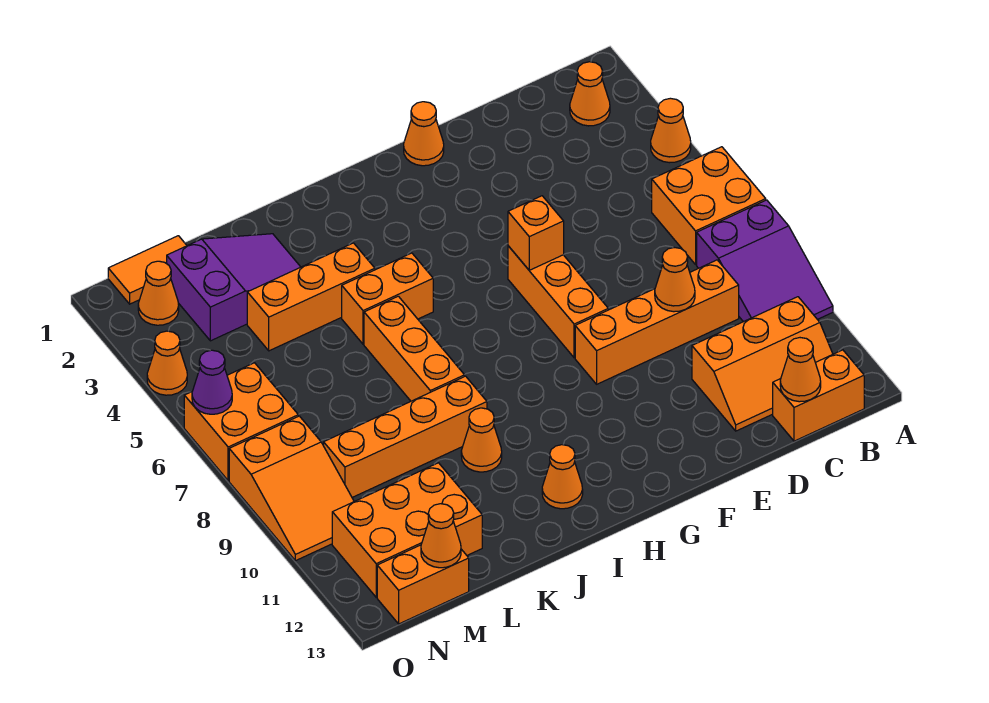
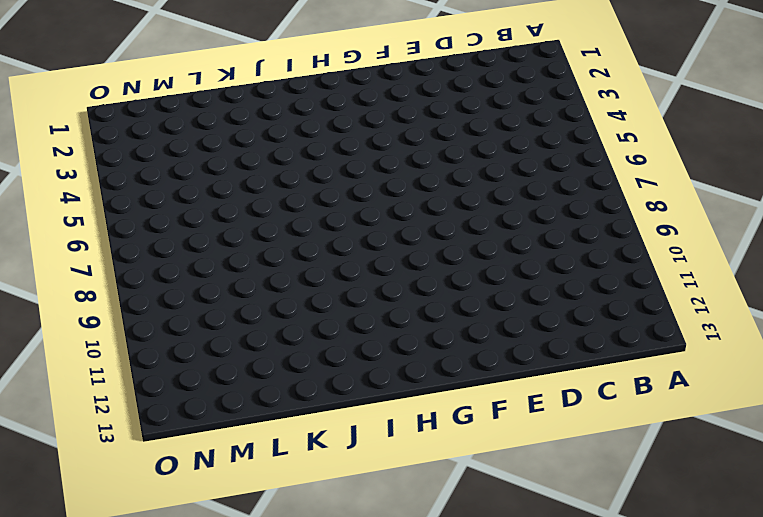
none -> orange cone A4 level 1
none -> orange brick A6:B7 level 1
none -> purple slope A8:B10 level 1 top 8

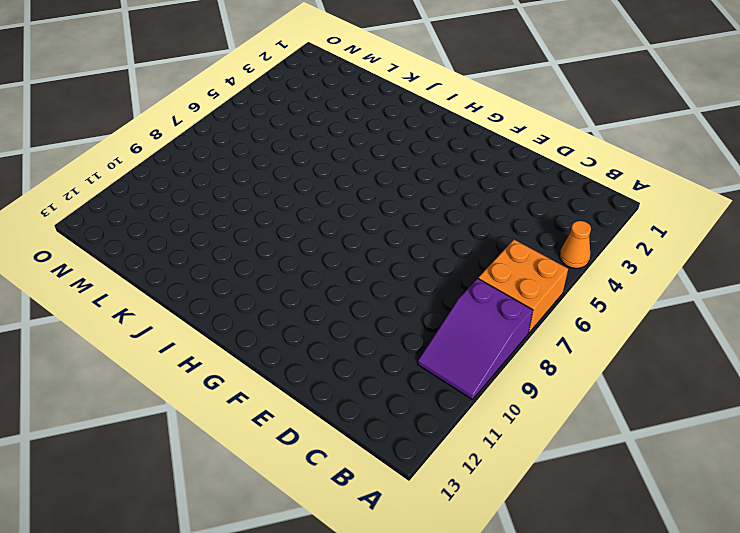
none -> orange cone B2 level 1
none -> orange slope B11:D12 level 1 top 11
none -> orange brick B13:C13 level 1

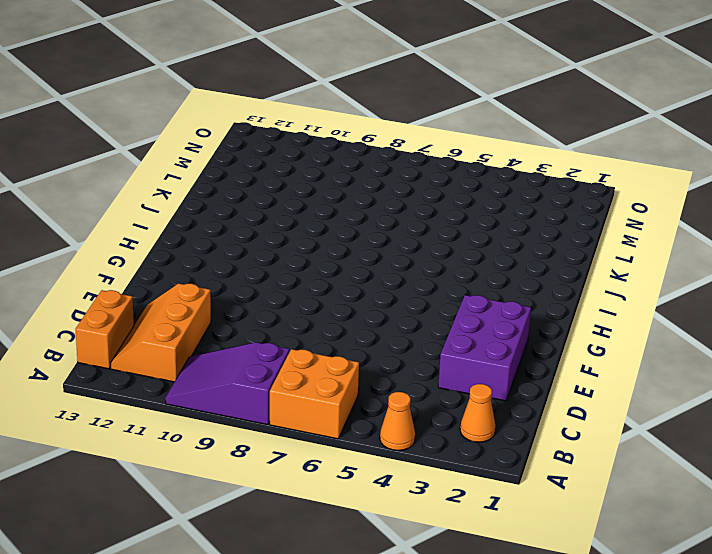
purple brick D2:F3 level 1 -> none
none -> orange brick C9:F9 level 1
none -> orange cone F1 level 1
none -> orange brick F6:F8 level 1

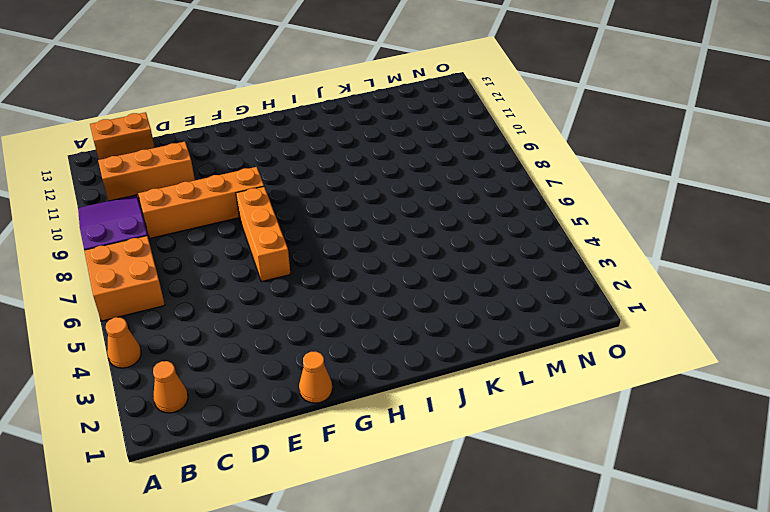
none -> orange brick I5:J5 level 1
none -> orange cone I12 level 1
none -> orange brick J4:L4 level 1

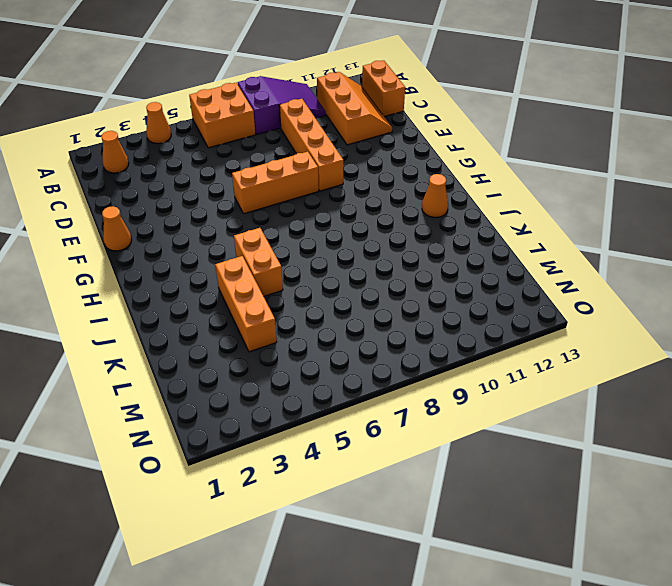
none -> orange brick J6:J8 level 1
none -> orange brick J9:M9 level 1
none -> orange cone J10 level 1

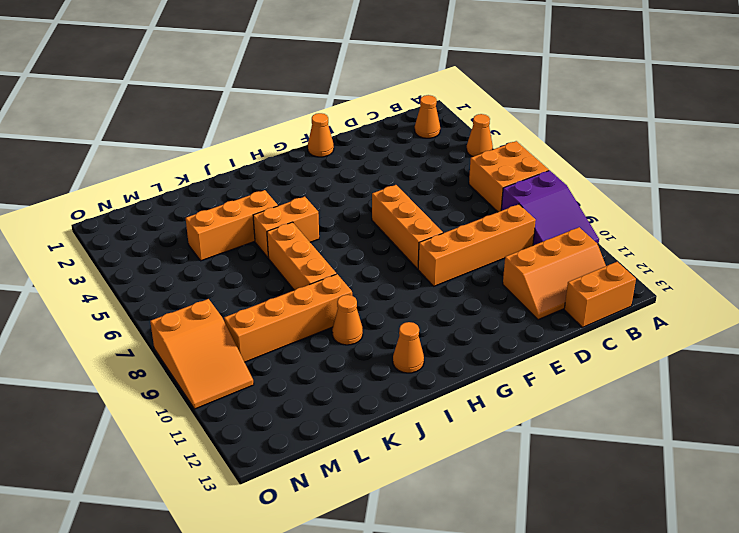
none -> purple slope K2:M3 level 1 top M
none -> orange brick L11:N12 level 1
none -> orange tile M1:N1 level 1

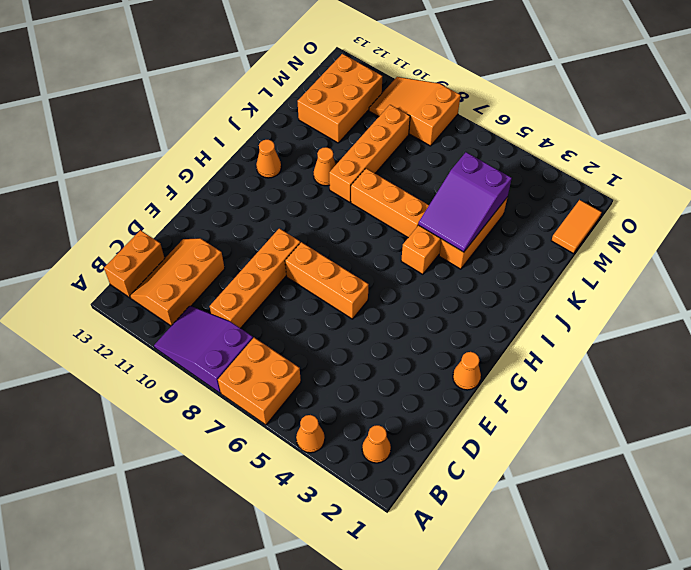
purple slope J4:L5 level 2 top L -> purple slope K2:M3 level 1 top M
none -> orange brick M13:N13 level 1
none -> orange cone N2 level 1
none -> orange brick N6:O7 level 1

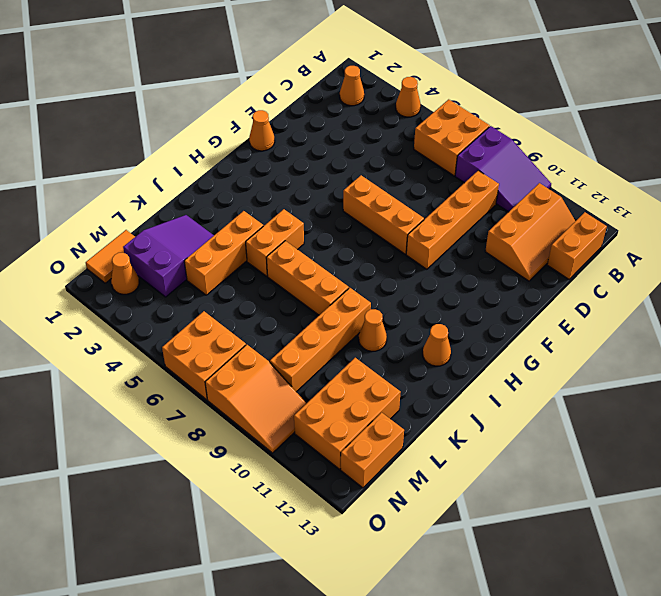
none -> orange cone O4 level 1
none -> orange cone C13 level 2
none -> orange cone D9 level 2

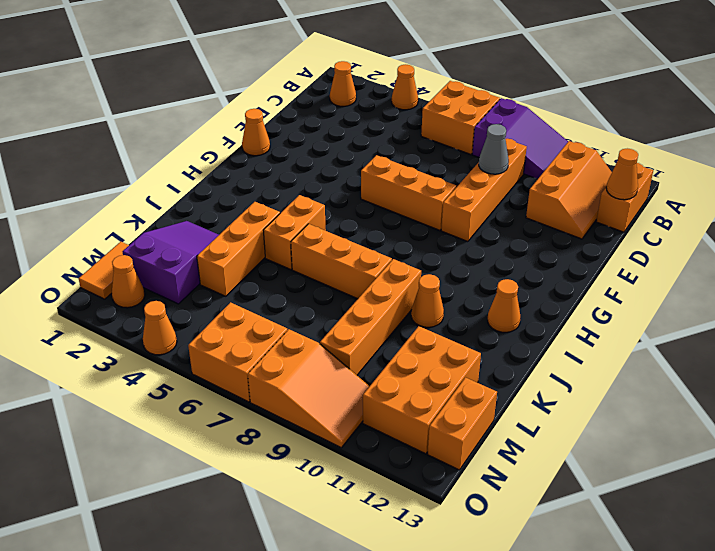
grey cone D9 level 2 -> orange cone D9 level 2
none -> orange brick F6 level 2
none -> orange cone M13 level 2
none -> purple cone O6 level 2

